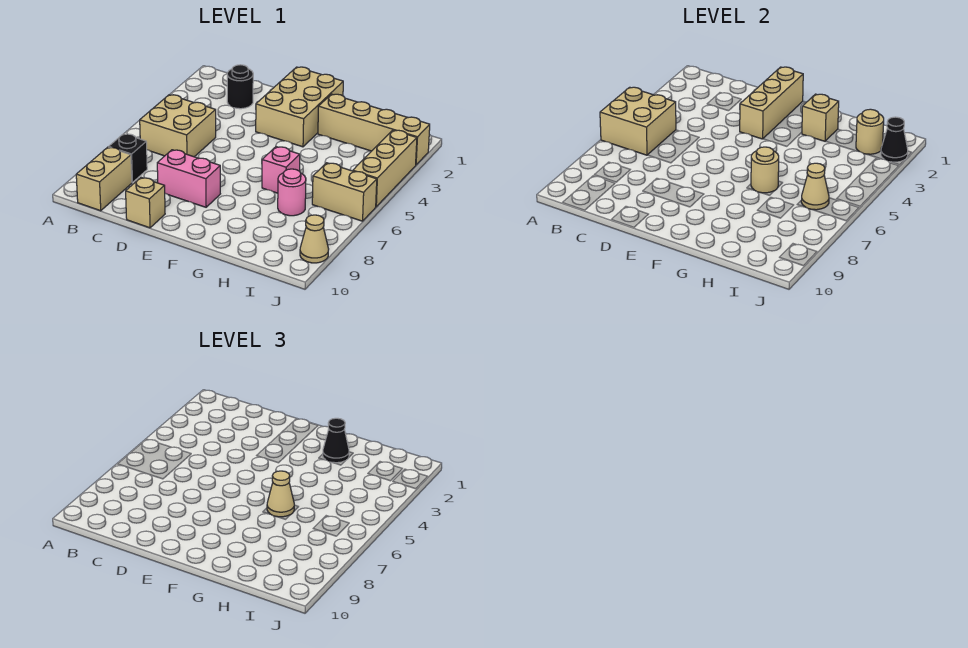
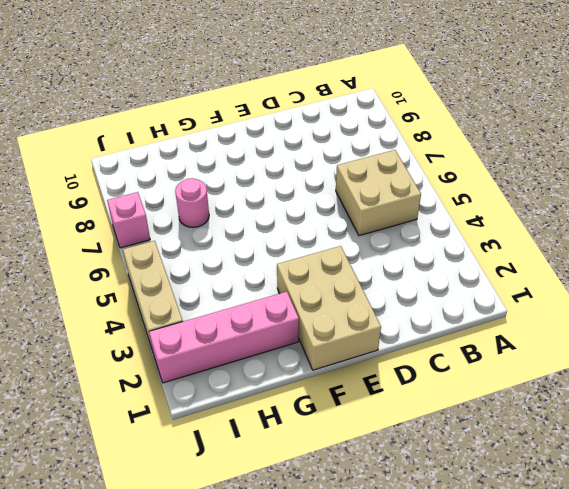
pink brick G2:J2 level 1 -> tan brick G2:J2 level 1
pink brick J7 level 1 -> pink brick G6 level 1
none -> black brick B8 level 1
none -> tan brick B9:B10 level 1
none -> black round brick C2 level 1

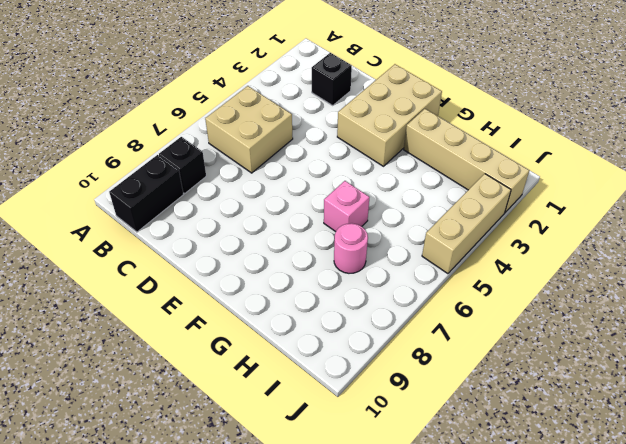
black brick B9:B10 level 1 -> tan brick B9:B10 level 1
black brick C2 level 1 -> black round brick C2 level 1
none -> pink brick D8:E8 level 1
none -> tan brick D10 level 1
none -> tan brick I6:J6 level 1

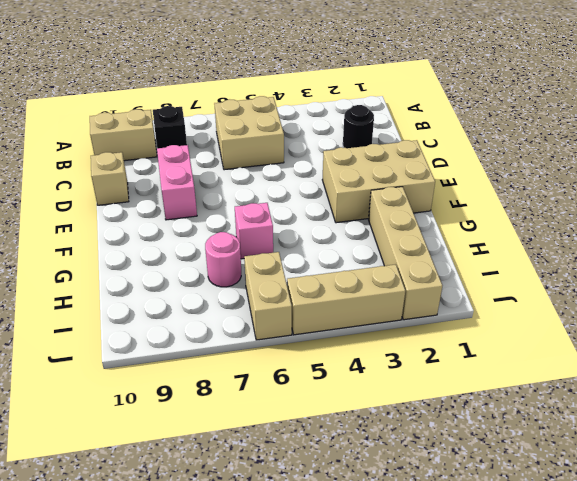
none -> tan cone J9 level 1
none -> tan brick A5:B6 level 2
none -> tan brick E1:E3 level 2

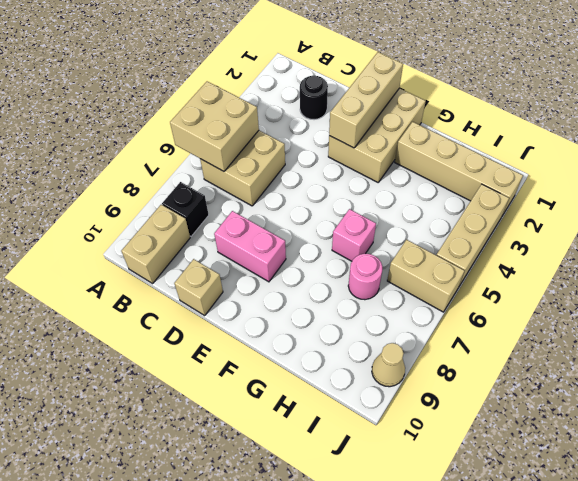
none -> tan brick G2 level 2
none -> tan round brick G6 level 2
none -> tan round brick I2 level 2

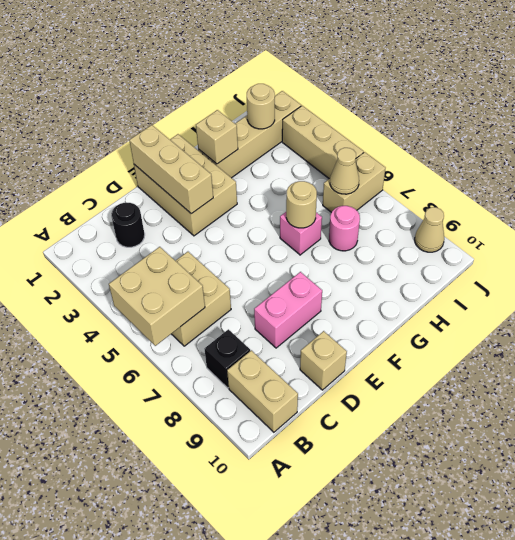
none -> black cone J2 level 2
none -> black cone G2 level 3
none -> tan cone G6 level 3

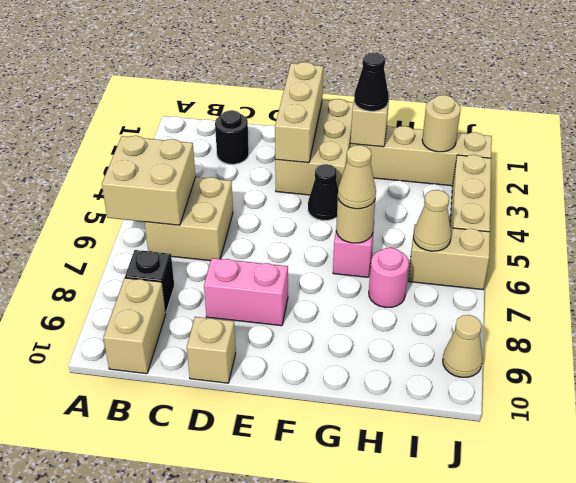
black cone F4 level 1 -> black cone J2 level 2

